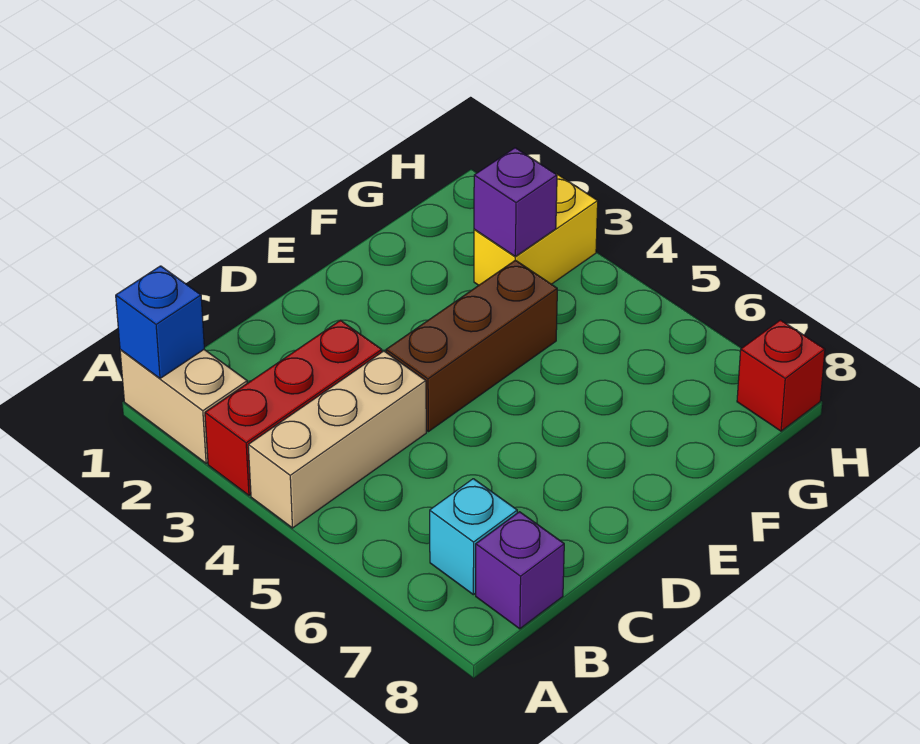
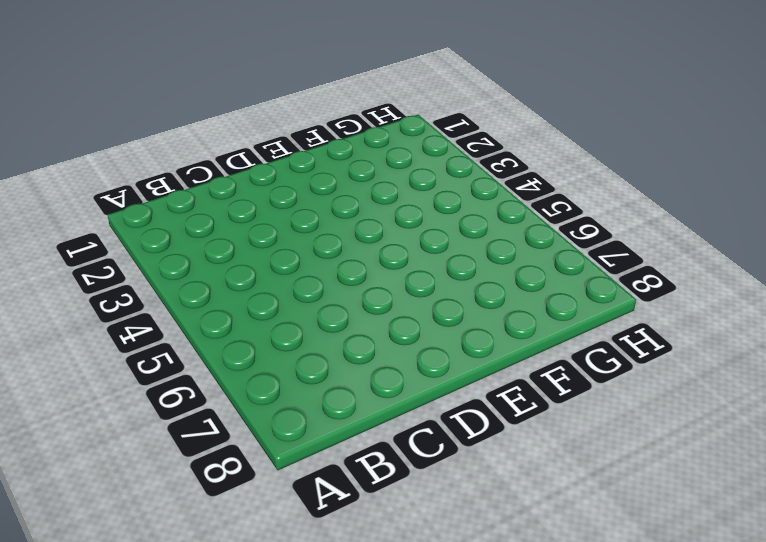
none -> tan brick A1:A2 level 1
none -> red brick A3:C3 level 1

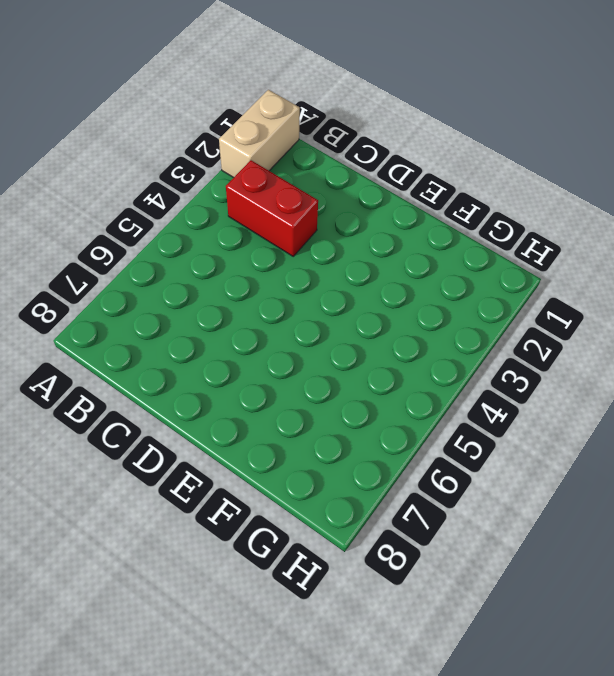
red brick B3:C3 level 1 -> red brick A3:C3 level 1
none -> tan brick A4:C4 level 1
none -> cyan brick B7 level 1

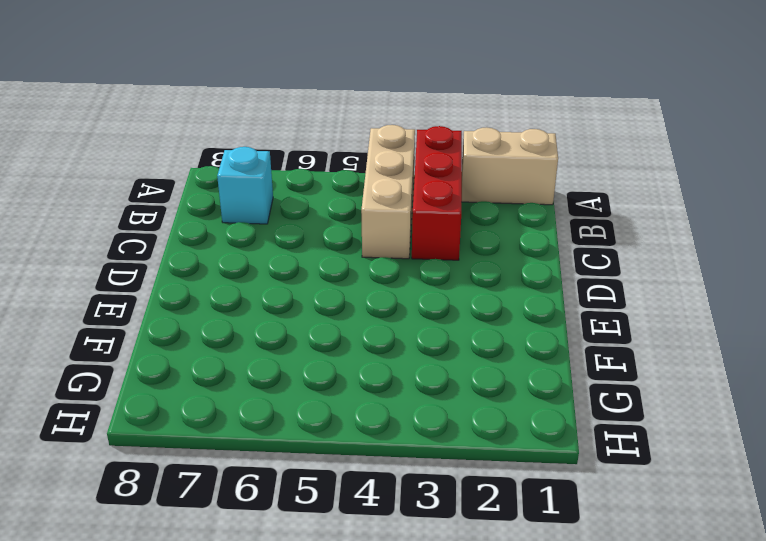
none -> purple brick B8 level 1
none -> brown brick D4:F4 level 1

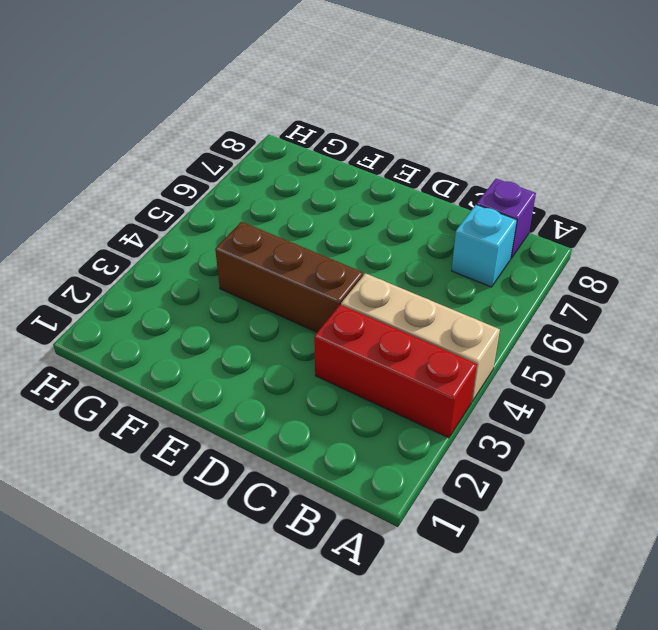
none -> tan brick A1:A2 level 1
none -> yellow brick G3:H3 level 1

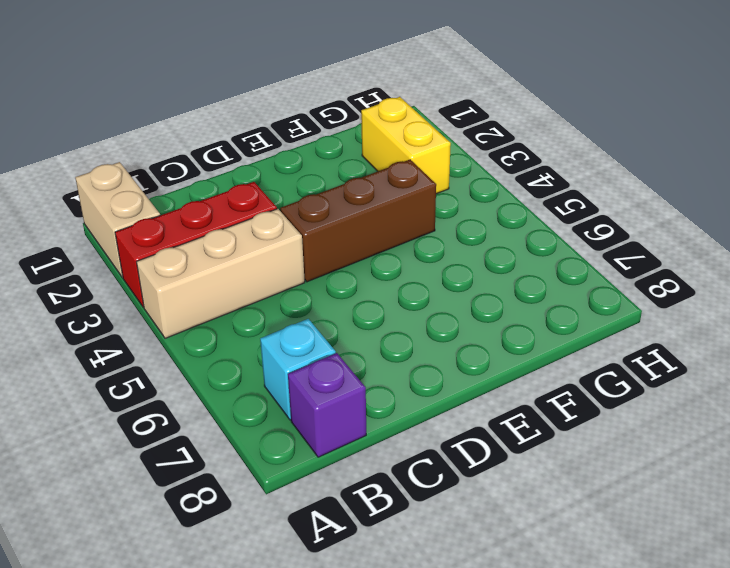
yellow brick G2:G3 level 1 -> yellow brick G3:H3 level 1
none -> red brick H8 level 1
none -> blue brick A1 level 2

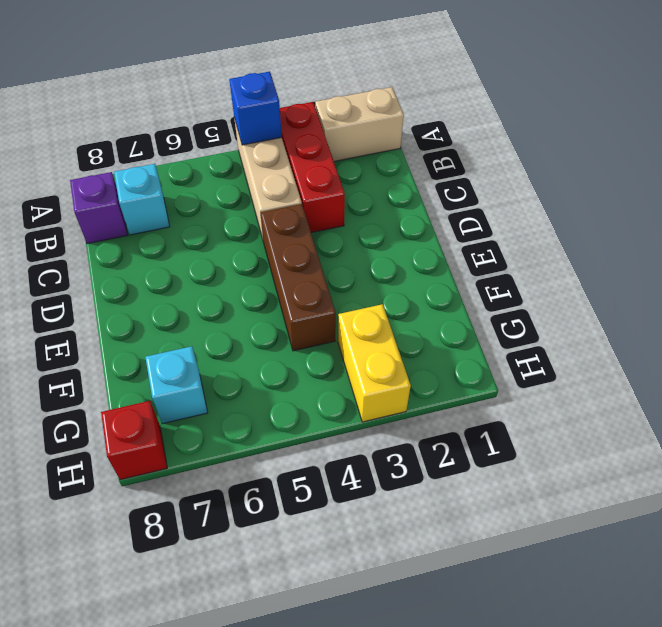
blue brick A4 level 2 -> blue brick A1 level 2
cyan brick G7 level 1 -> none
none -> purple brick G3 level 2

